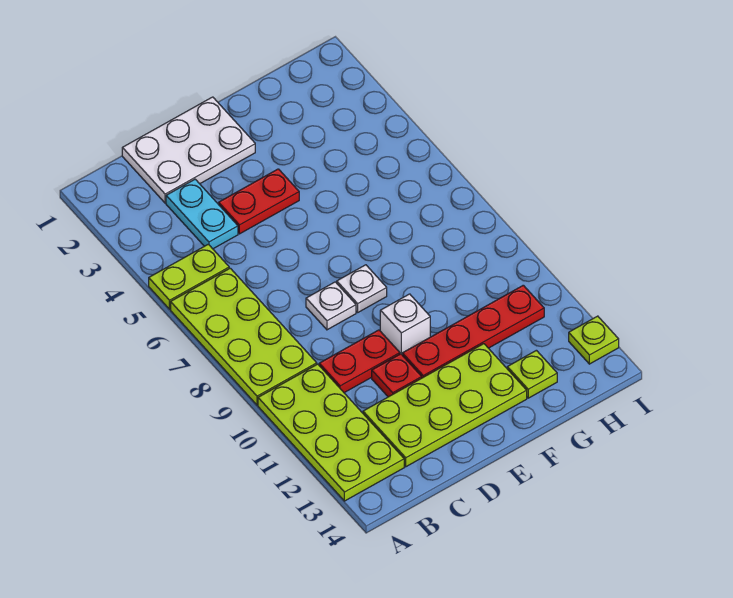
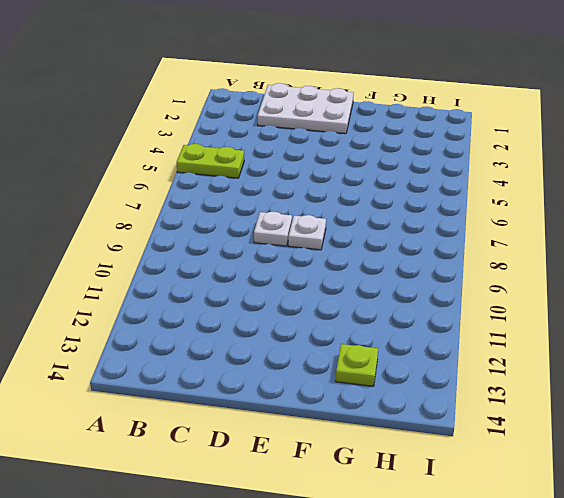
none -> lime plate A6:B9 level 1
none -> lime plate A10:B13 level 1
none -> cyan plate C3:C4 level 1

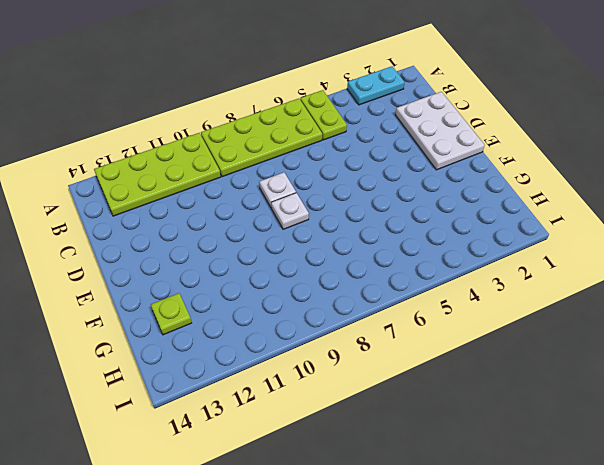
cyan plate A2:A3 level 1 -> cyan plate C3:C4 level 1
none -> red plate C10:D10 level 1
none -> lime plate C12:F13 level 1
none -> red plate D4:E4 level 1

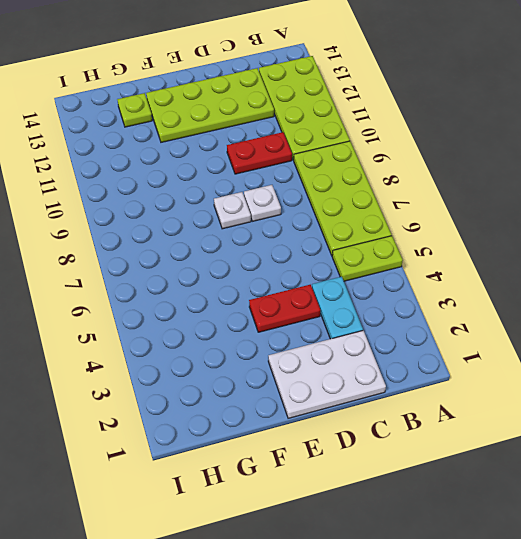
none -> red plate D11 level 1
none -> white brick E10 level 1
none -> red plate E11:H11 level 1

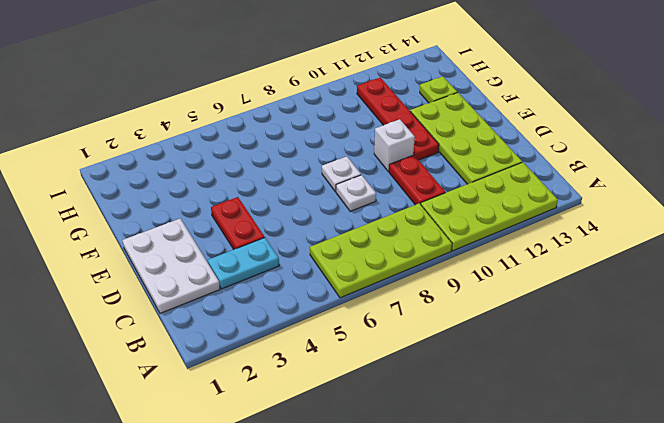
none -> lime plate A5:B5 level 1
none -> red plate D11 level 1
none -> lime plate I13 level 1

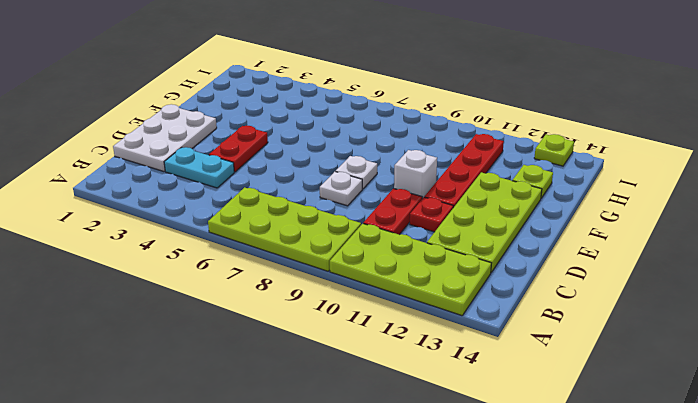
none -> lime plate A5:B5 level 1

